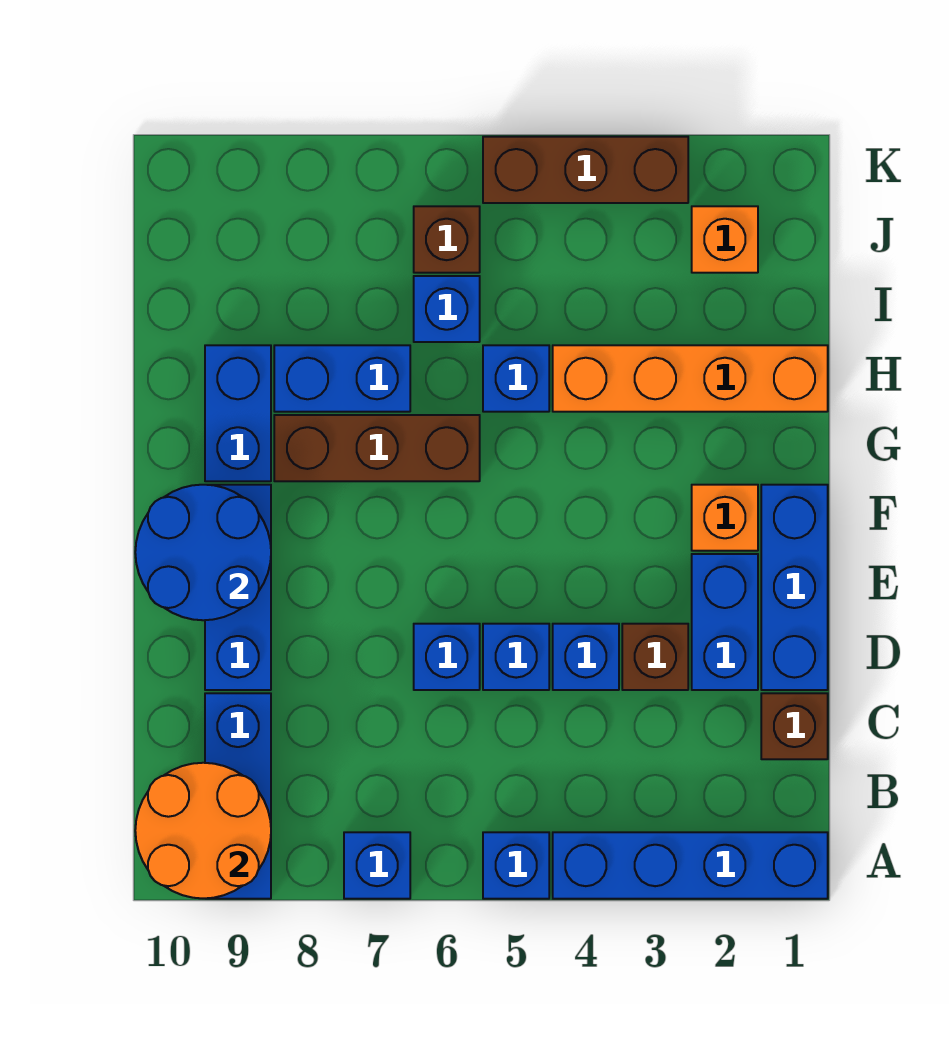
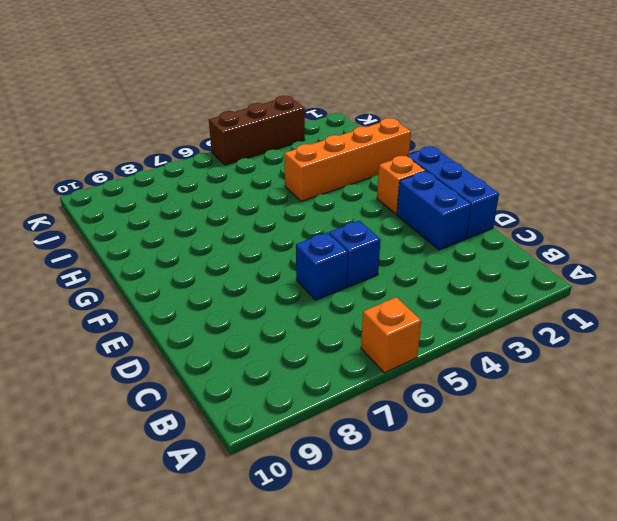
orange brick A6 level 1 -> orange brick J2 level 1
none -> blue brick A1:A4 level 1
none -> blue brick A5 level 1
none -> blue brick A7 level 1

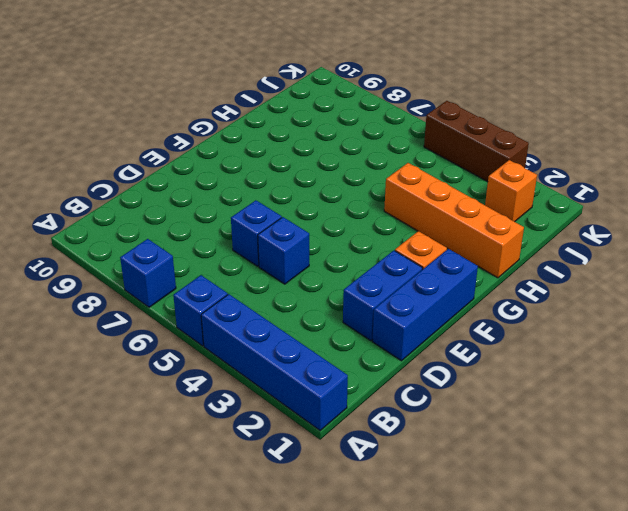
none -> blue brick A9:C9 level 1
none -> brown brick C1 level 1
none -> brown brick D3 level 1

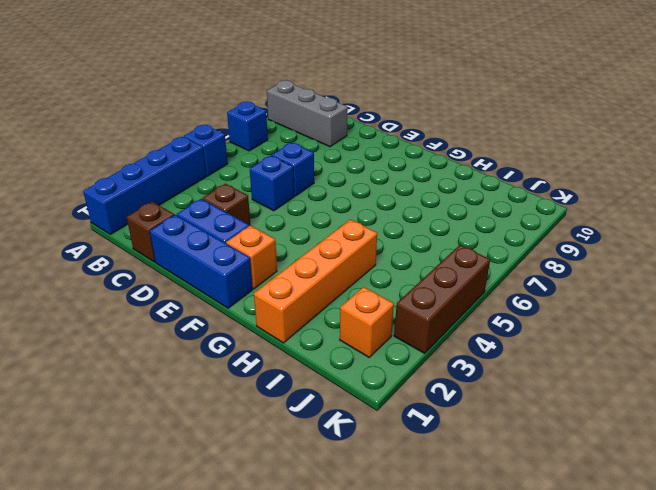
grey brick A9:C9 level 1 -> blue brick A9:C9 level 1
none -> blue brick D4 level 1
none -> blue brick D9:F9 level 1
none -> brown brick G6:G8 level 1

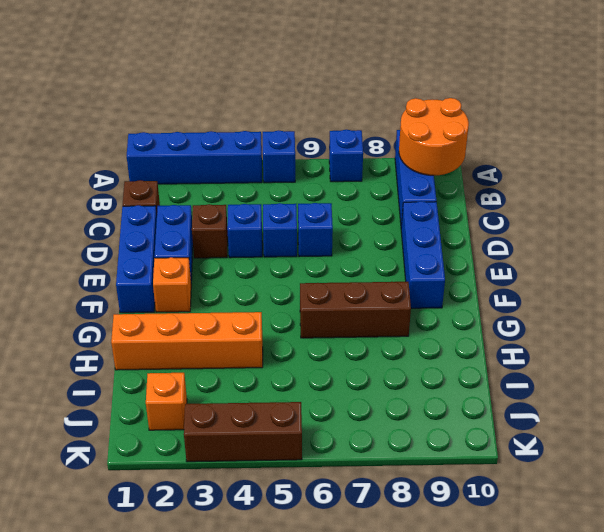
none -> blue brick G9:H9 level 1
none -> blue brick H5 level 1
none -> blue brick H7:H8 level 1

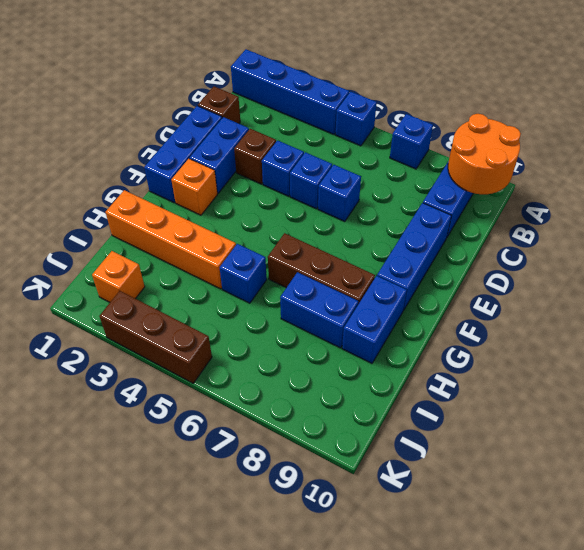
none -> blue brick I6 level 1
none -> brown brick J6 level 1
none -> blue round brick E9:F10 level 2

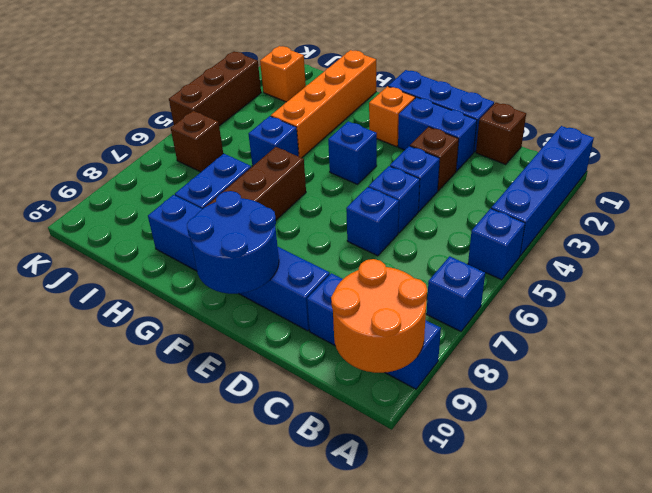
blue brick F4 level 1 -> blue brick I6 level 1

